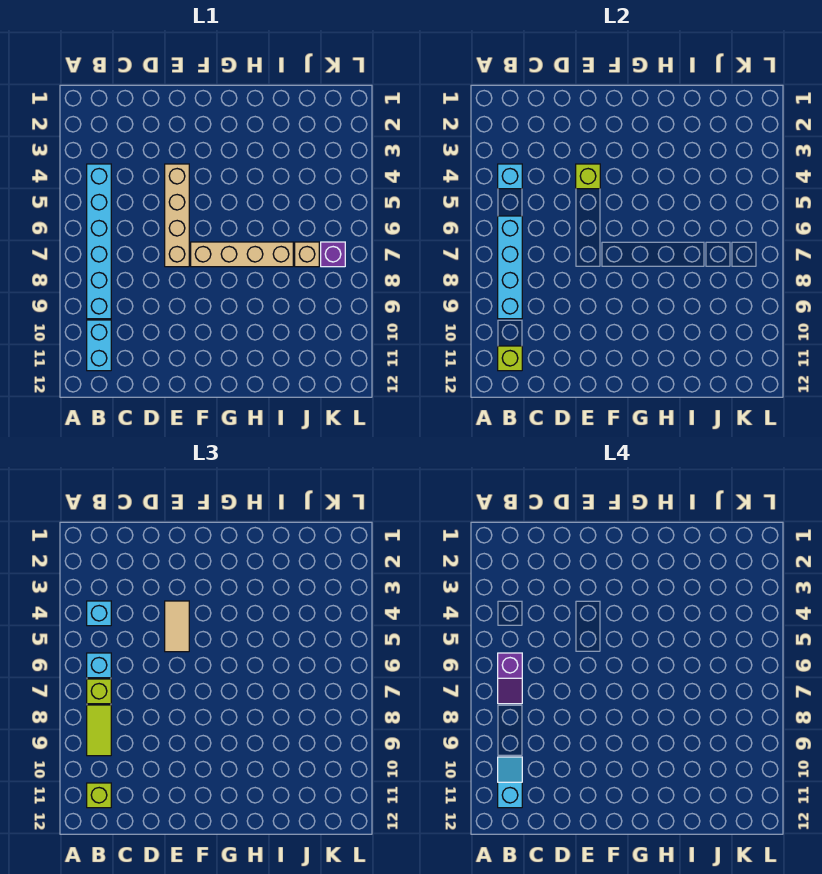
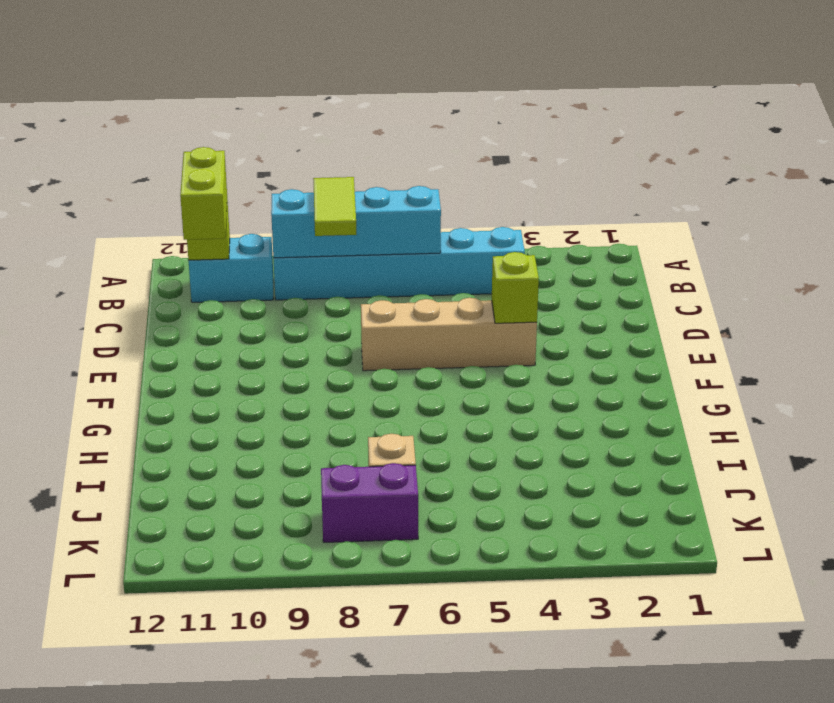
lime tile B8:C8 level 3 -> lime tile B8:B9 level 3
lime brick B11:C11 level 3 -> lime brick B11 level 3
purple brick K7:K8 level 1 -> purple brick K7 level 1
none -> tan brick F7:I7 level 1
none -> cyan brick B4 level 2
none -> cyan brick B4 level 3

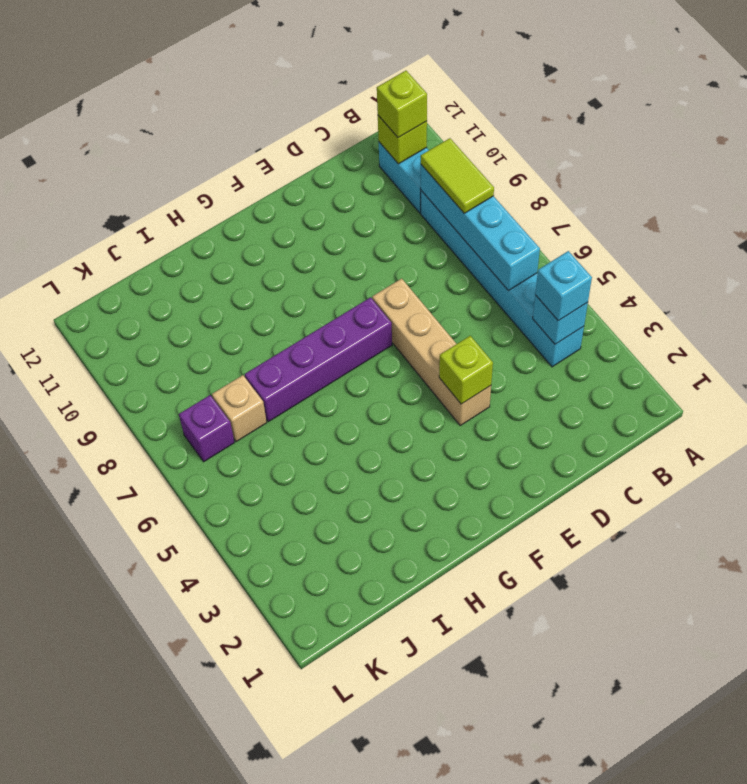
purple brick F7:I7 level 1 -> tan brick F7:I7 level 1
none -> cyan brick B6 level 3
none -> lime brick B7 level 3
none -> tan tile E4:E5 level 3

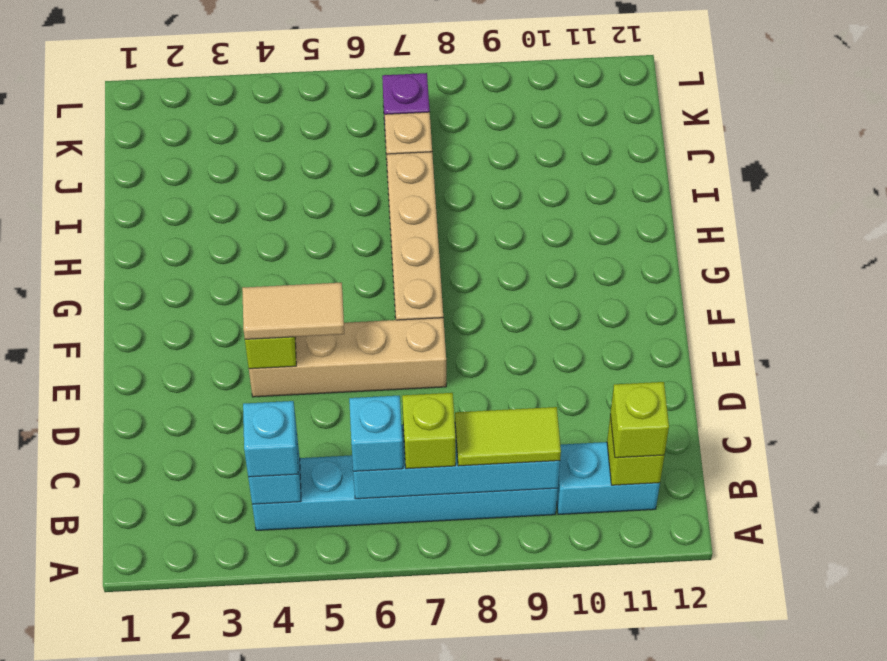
none -> purple slope B6:B7 level 4 top 6
none -> cyan slope B10:B11 level 4 top 11

